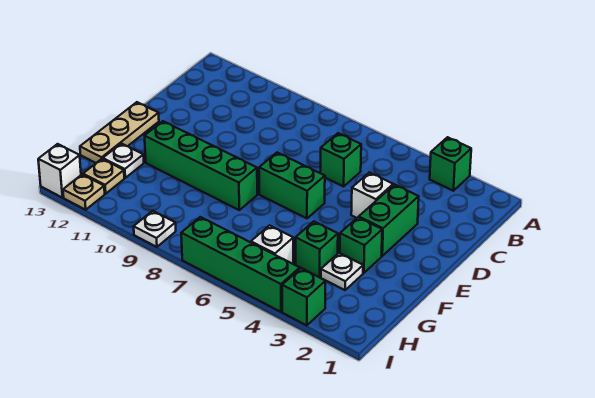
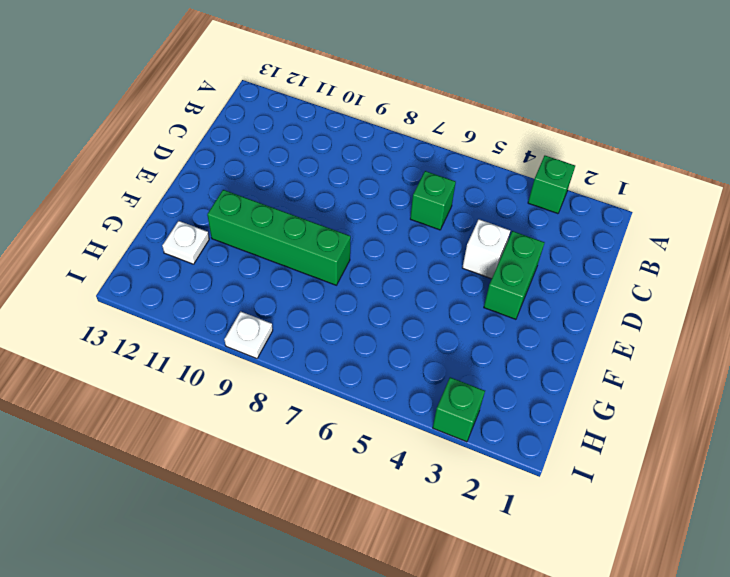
none -> green brick E6:E7 level 1
none -> tan plate E13:G13 level 1
none -> green brick F3 level 1

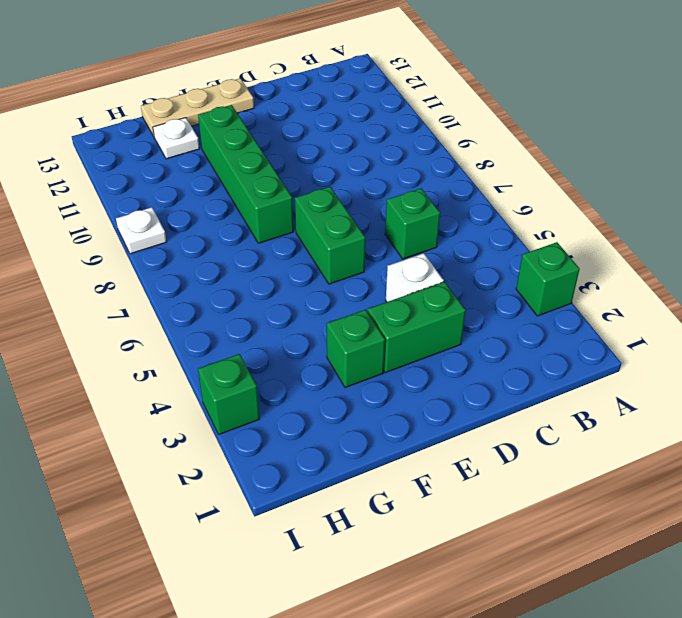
none -> white plate G3 level 1
none -> green brick G4 level 1
none -> white brick H5 level 1

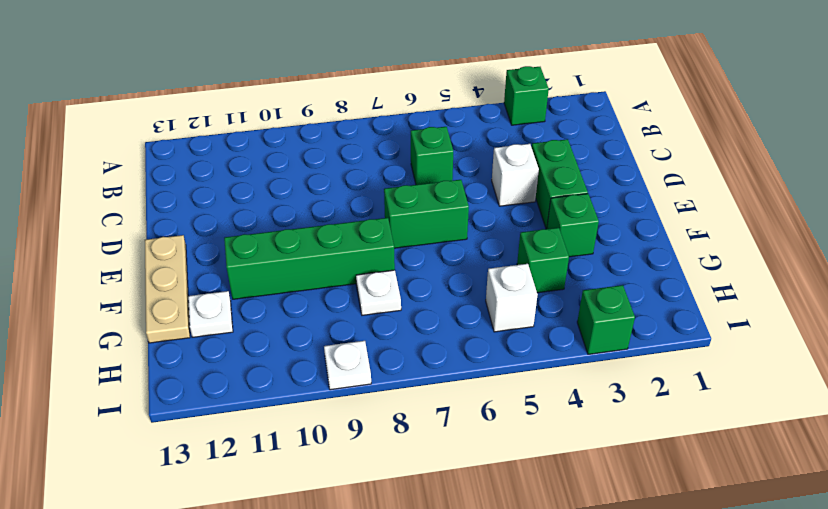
white plate G8 level 1 -> white plate G3 level 1
none -> tan plate H12 level 1
none -> green brick I4:I7 level 1
none -> tan plate I12 level 1

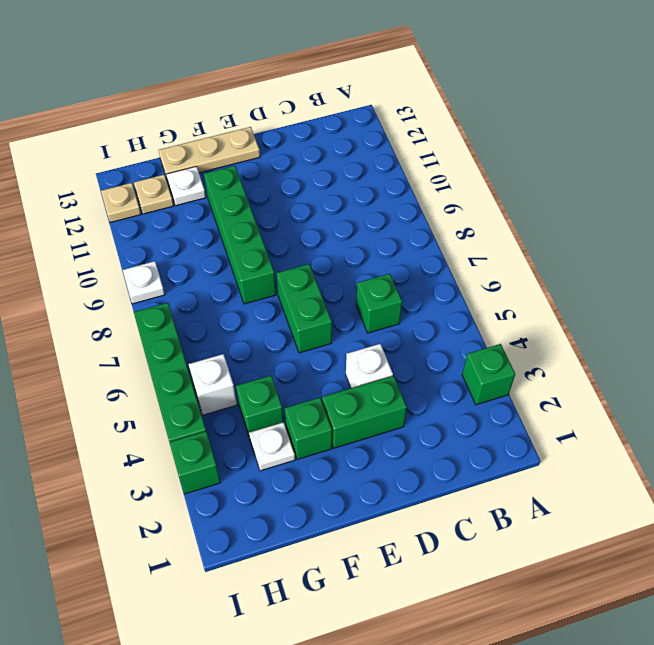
none -> white brick I13 level 1

